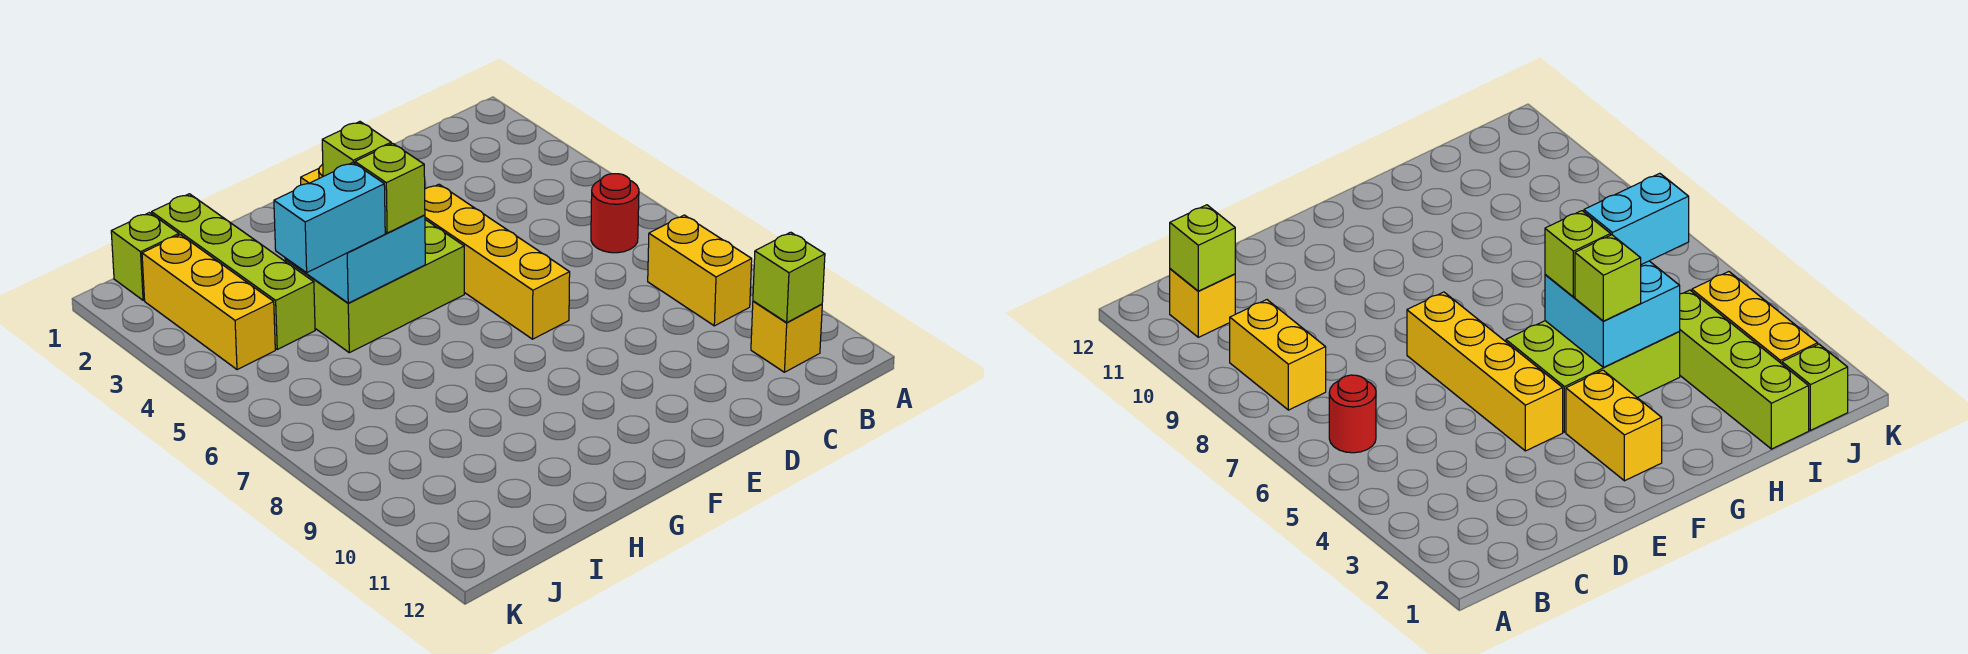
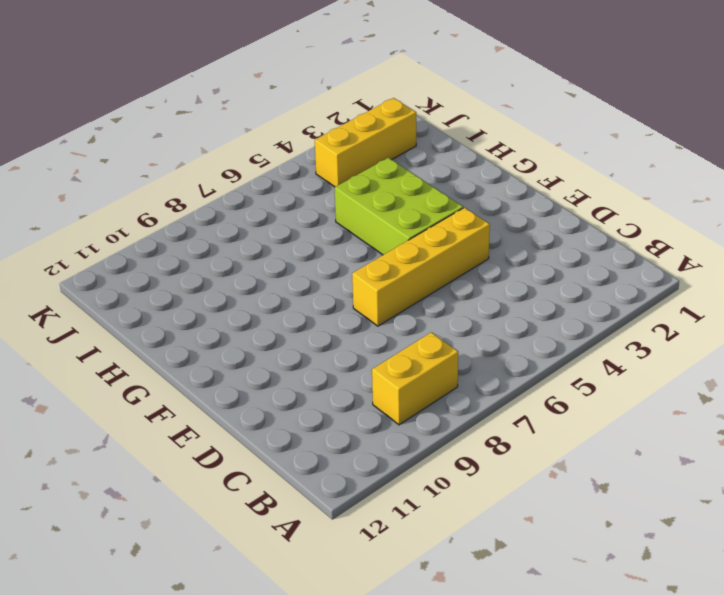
none -> red round brick B6 level 1
none -> yellow brick B11 level 1
none -> yellow brick F2:F3 level 1

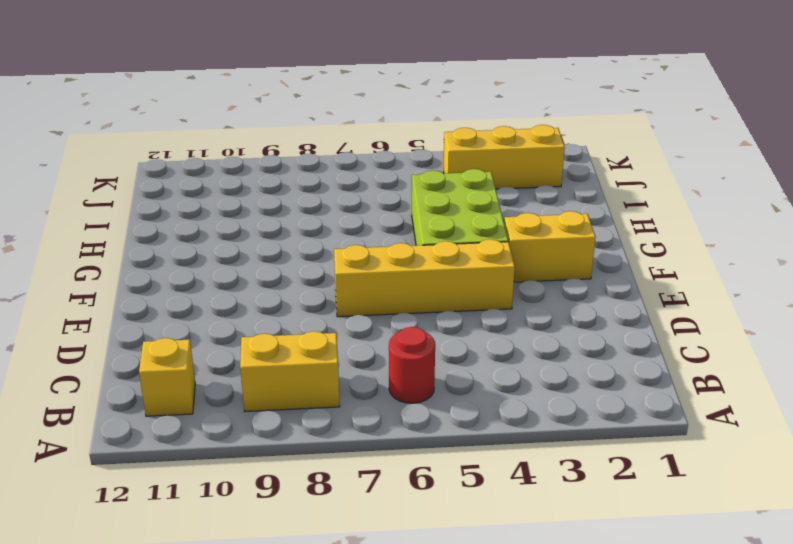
none -> lime brick I1:I4 level 1
none -> lime brick J1 level 1
none -> lime brick B11 level 2

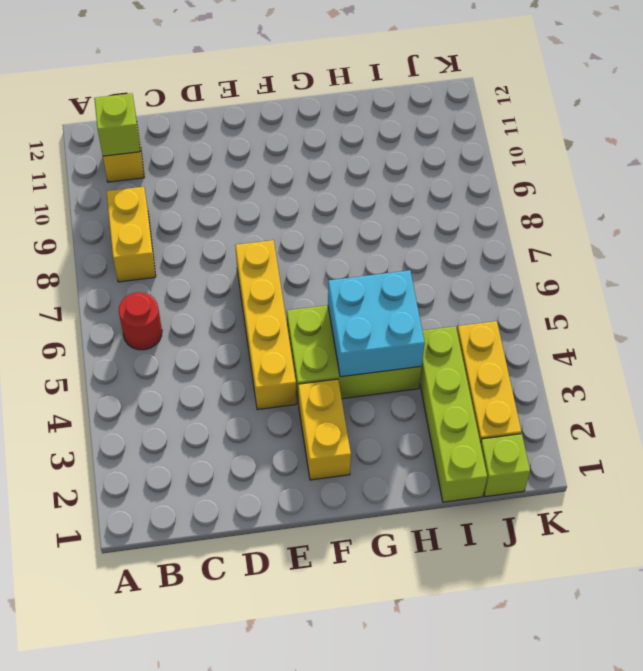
none -> lime brick G4 level 3
none -> lime brick G5 level 3
none -> cyan brick H5:I5 level 3

